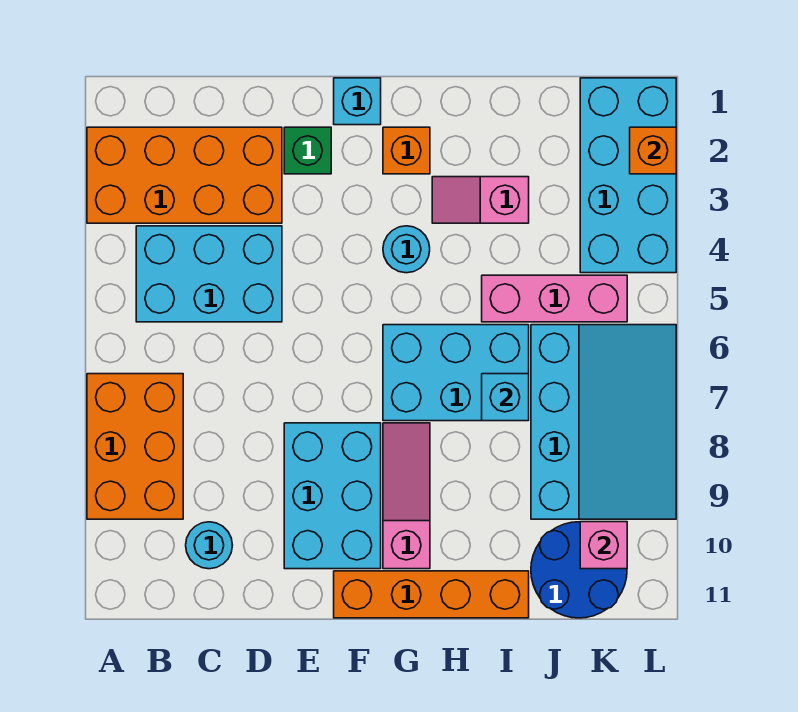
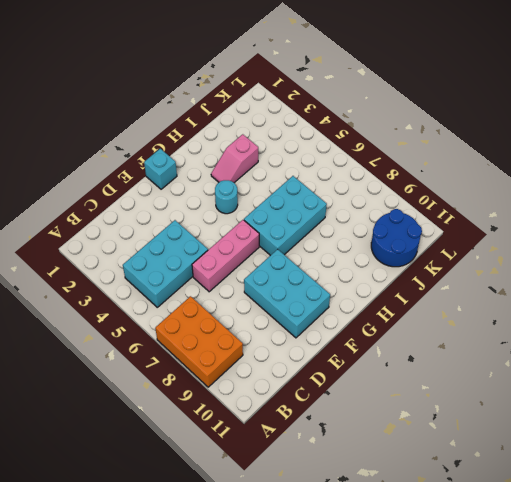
pink brick D6:F6 level 1 -> pink brick I5:K5 level 1
none -> orange brick A2:D3 level 1
none -> cyan round brick C10 level 1
none -> green brick E2 level 1

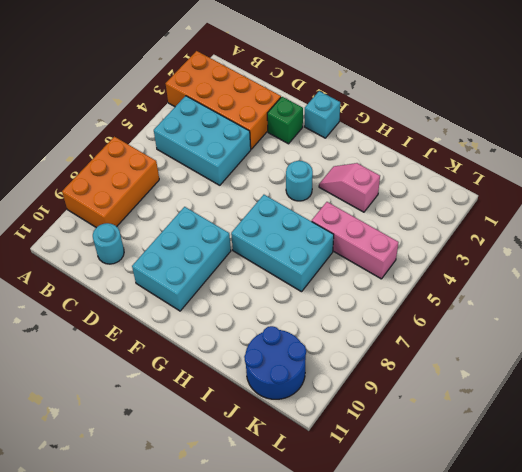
none -> orange brick F11:I11 level 1
none -> orange brick G2 level 1
none -> pink slope G8:G10 level 1 top 10

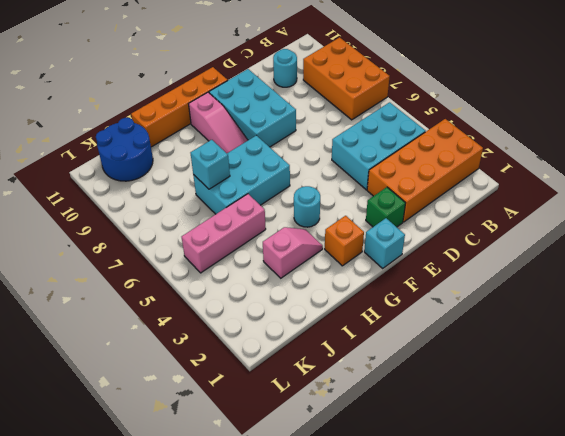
none -> cyan slope J6:L9 level 1 top J
none -> cyan brick K1:L4 level 1
none -> pink brick K10 level 2

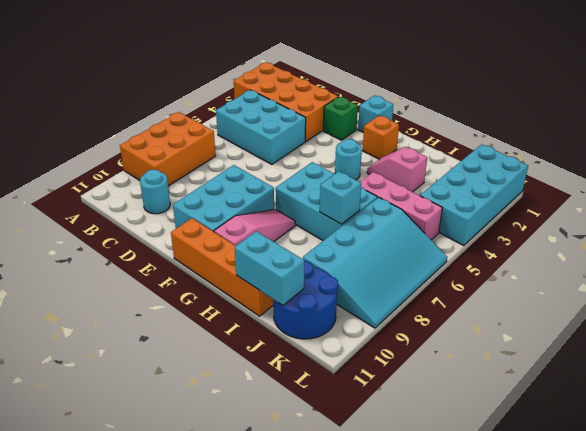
cyan brick I11:J11 level 2 -> none
none -> pink brick K10 level 2
none -> orange brick L2 level 2

